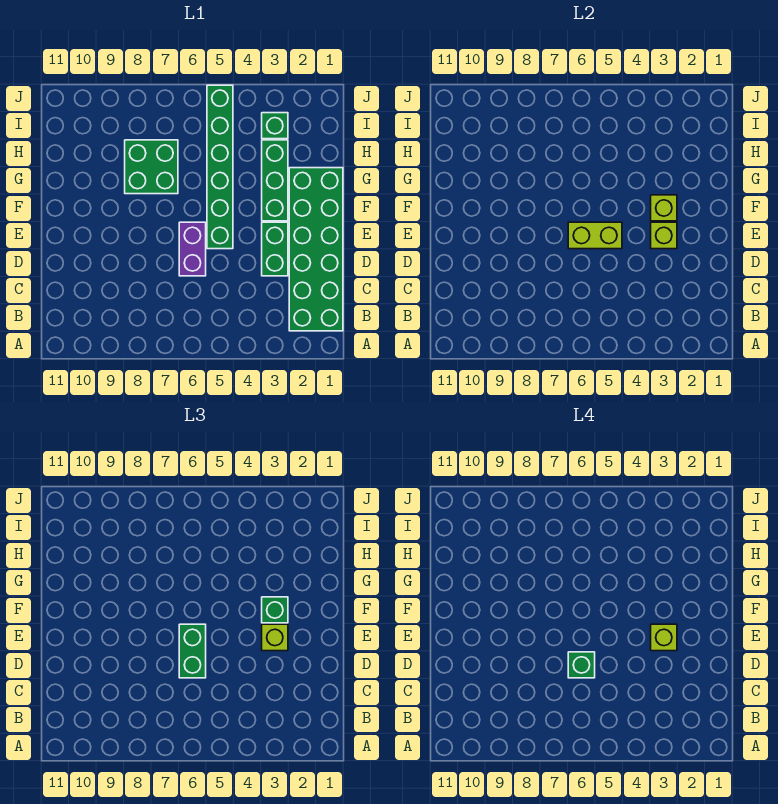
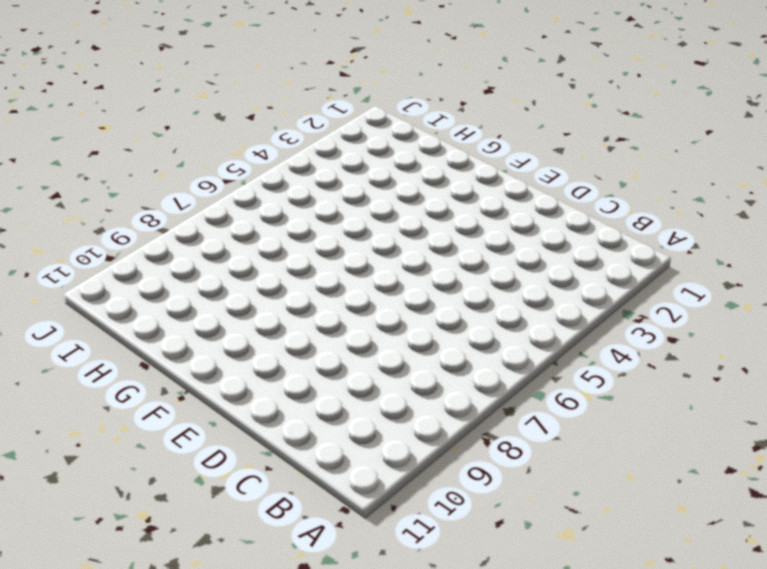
none -> green brick B1:G2 level 1
none -> green brick D3:E3 level 1
none -> purple brick D6:E6 level 1

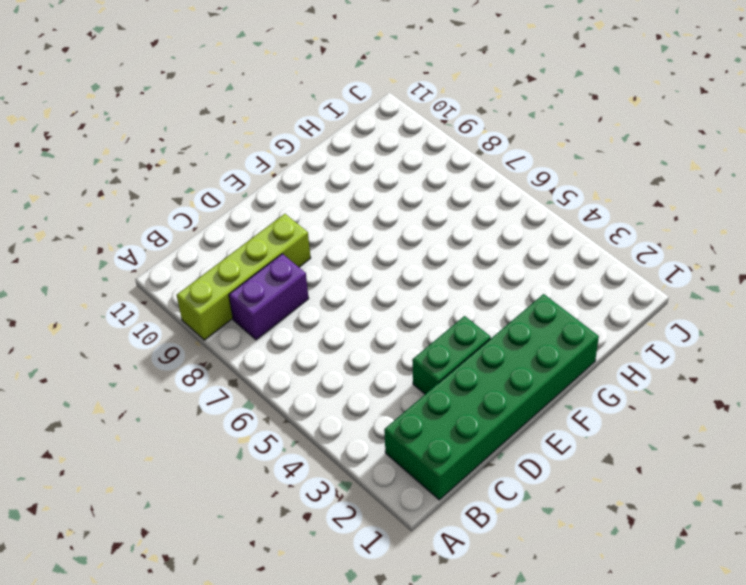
lime brick A9:D9 level 1 -> none
purple brick B8:C8 level 1 -> purple brick D6:E6 level 1
none -> green brick E5:J5 level 1
none -> green brick F3:H3 level 1
none -> green brick G7:H8 level 1

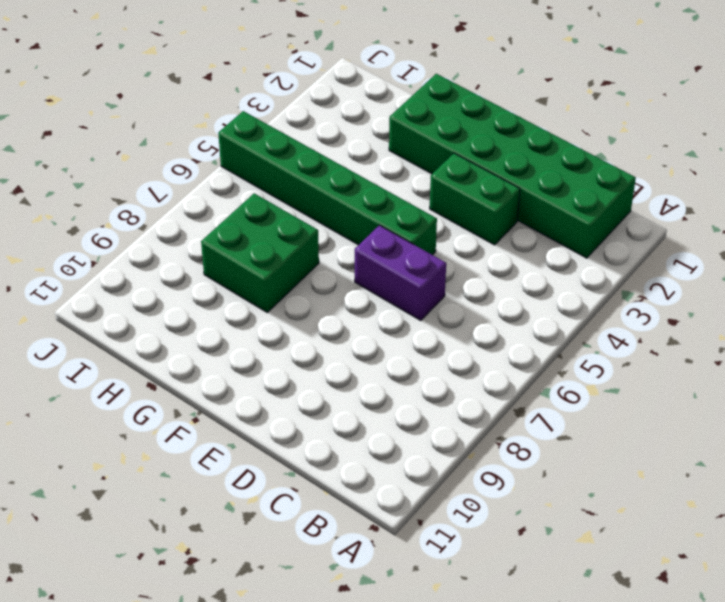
none -> green brick F3:H3 level 1
none -> green brick I3 level 1
none -> lime brick E3 level 2

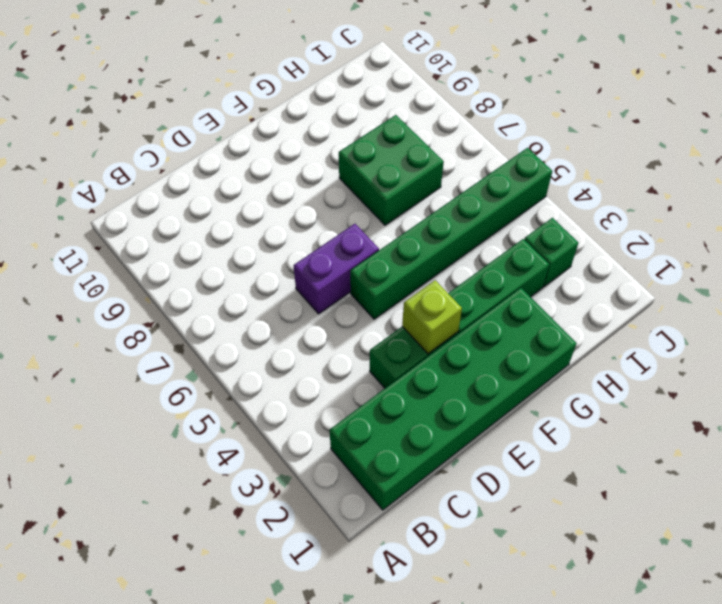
none -> lime brick E5:E6 level 2
none -> lime brick F3 level 2
none -> green brick D6:E6 level 3

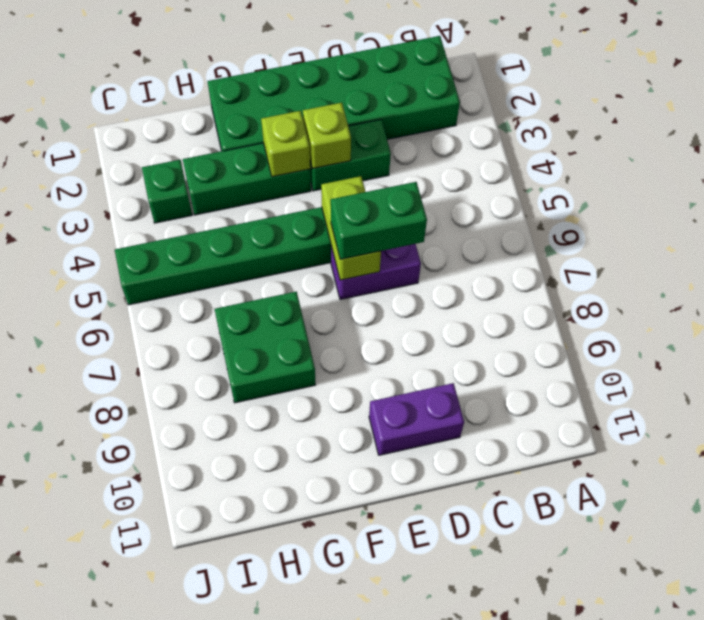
purple brick D10:E10 level 1 -> none
none -> lime brick E3 level 3
none -> green brick F3 level 3
none -> green brick D6 level 4

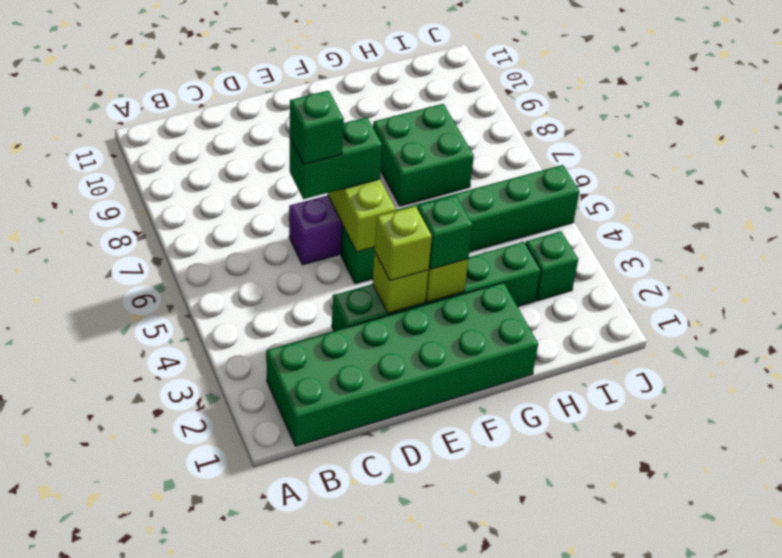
none -> lime brick E3 level 4

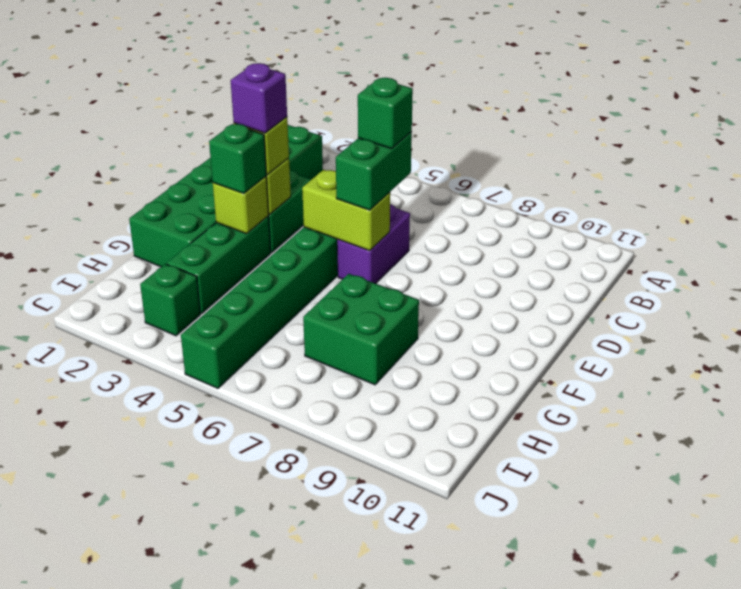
purple brick E3 level 4 -> lime brick E3 level 4

